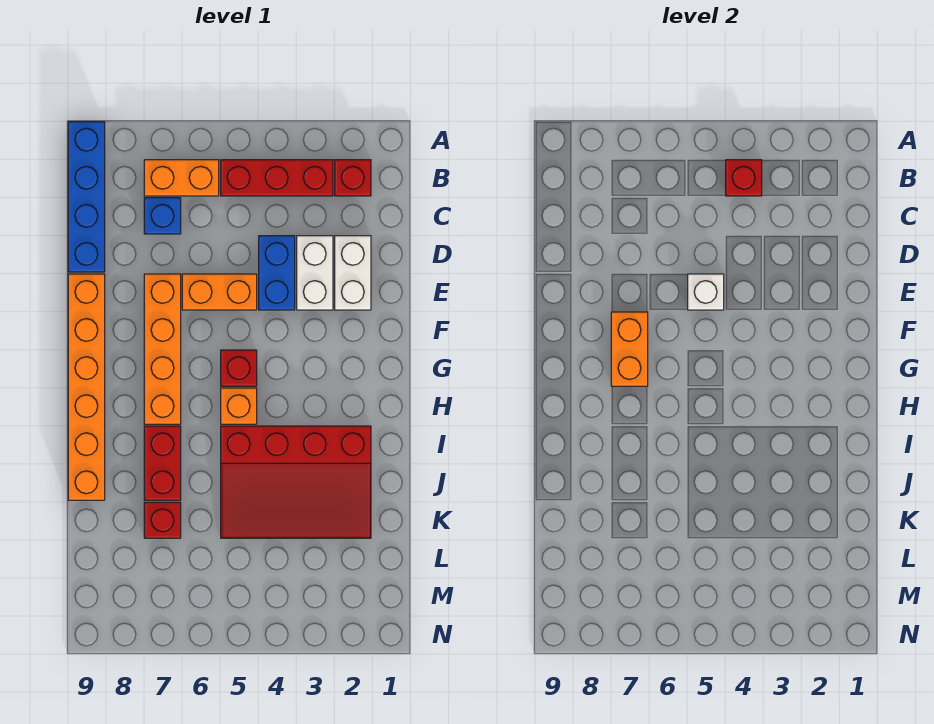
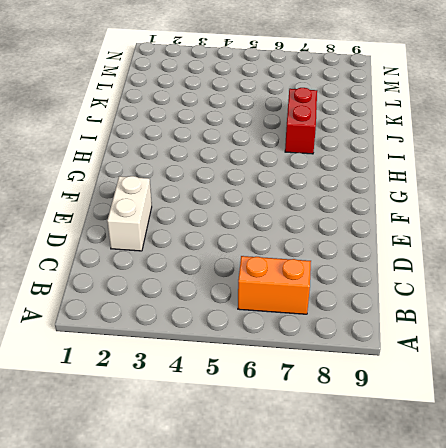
none -> blue brick A9:D9 level 1
none -> red brick B2 level 1
none -> red brick B3:B5 level 1

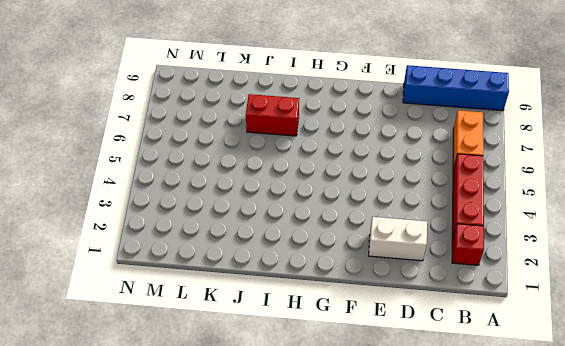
none -> blue brick C7 level 1
none -> white brick D3:E3 level 1
none -> blue brick D4:E4 level 1

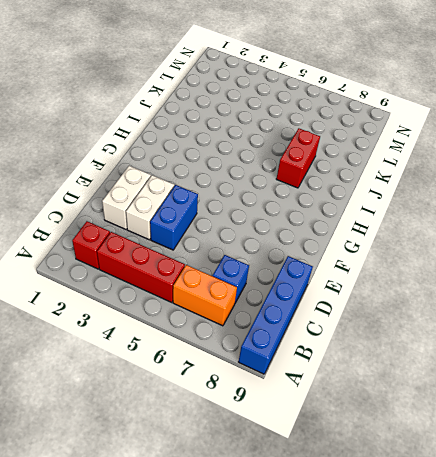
none -> orange brick E5:E6 level 1
none -> orange brick E7:H7 level 1
none -> orange brick E9:J9 level 1

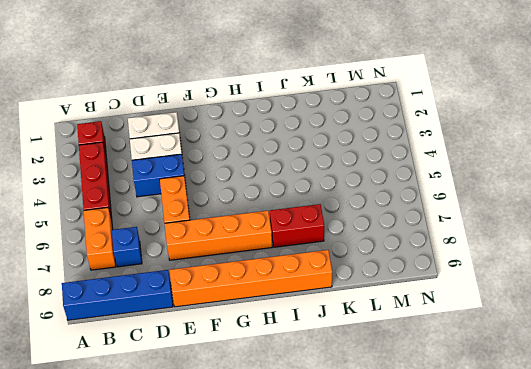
none -> red brick G5 level 1
none -> orange brick H5 level 1
none -> red slope I2:K5 level 1 top I

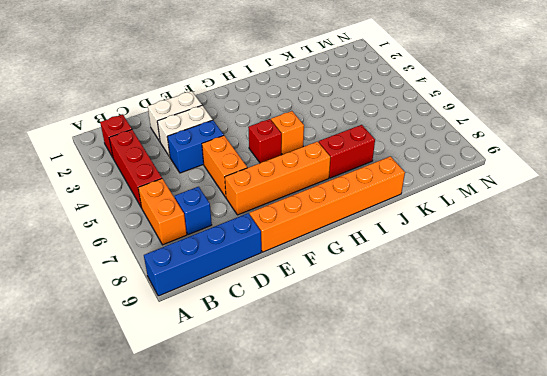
none -> red slope I2:K5 level 1 top I
none -> red brick K7 level 1
none -> red brick B4 level 2

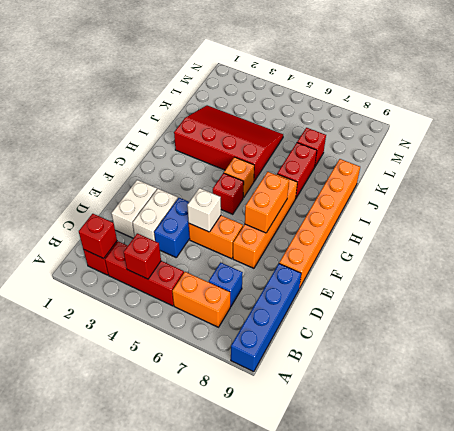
red brick B2 level 2 -> none

